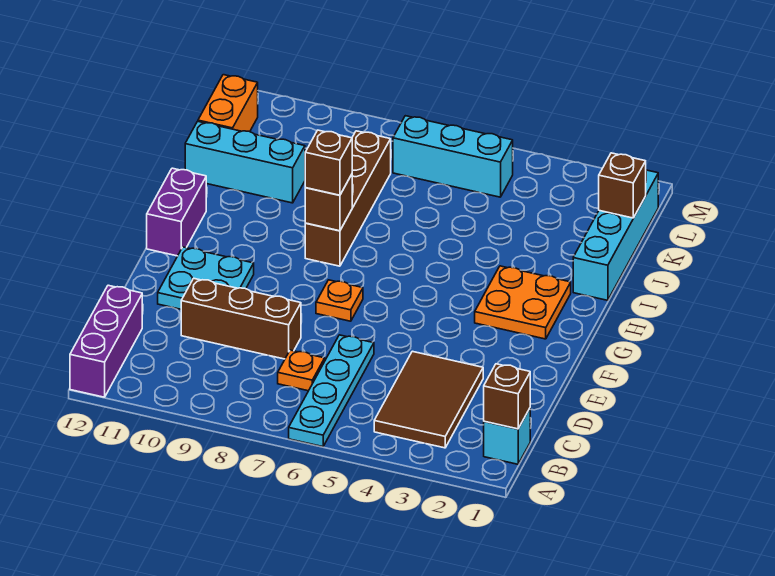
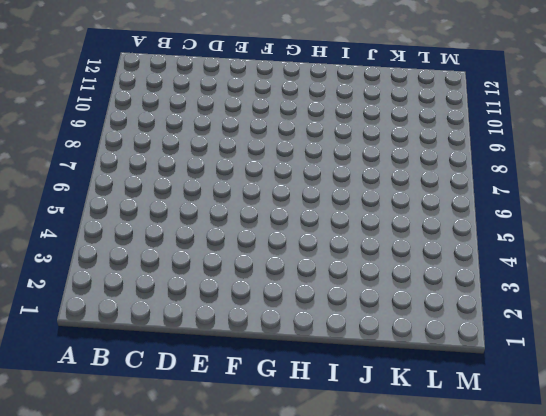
none -> cyan plate A6:D6 level 1
none -> purple brick A12:C12 level 1
none -> cyan brick B1 level 1

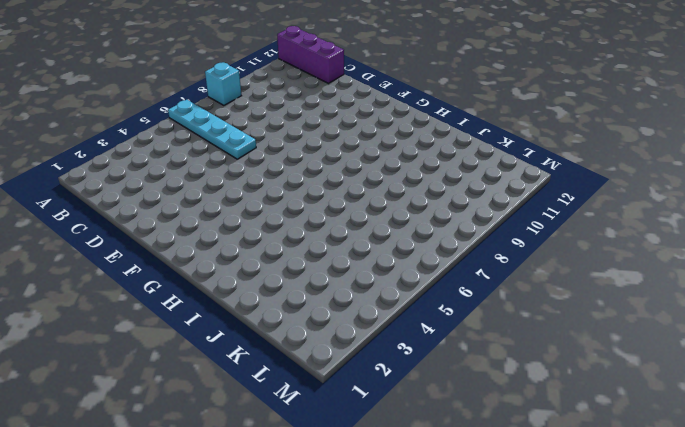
cyan brick A8 level 1 -> cyan brick B1 level 1
none -> brown tile B3:D4 level 1
none -> orange plate C7 level 1
none -> brown brick D8:D10 level 1

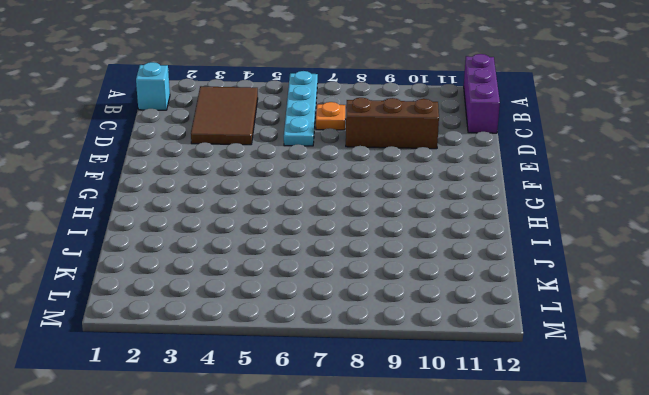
none -> cyan plate E10:F11 level 1
none -> orange plate F7 level 1
none -> orange plate G2:H3 level 1

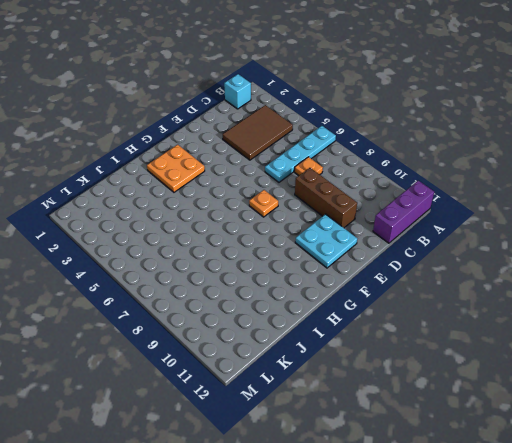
none -> purple brick G12:H12 level 1
none -> brown brick H8:K8 level 1
none -> cyan brick I1:L1 level 1

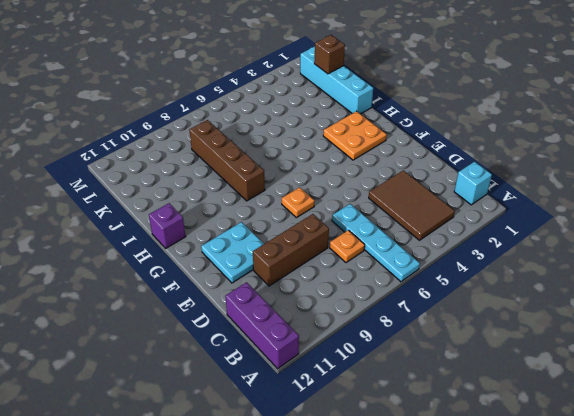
purple brick H12 level 1 -> purple brick G12:H12 level 1
none -> cyan brick J10:J12 level 1
none -> orange brick K12:L12 level 1
none -> cyan brick L5:L7 level 1

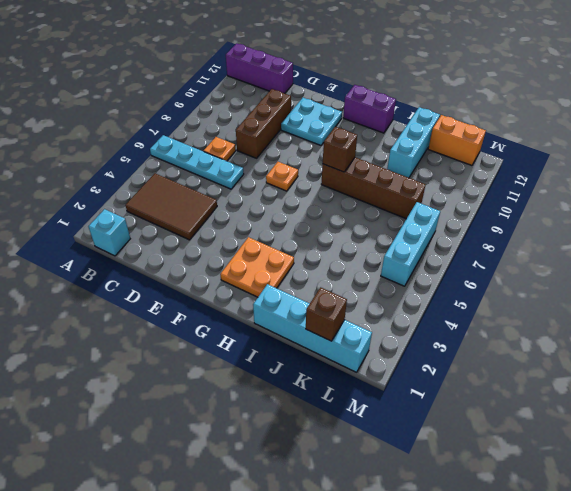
none -> brown brick B1 level 2
none -> brown brick H8 level 3

